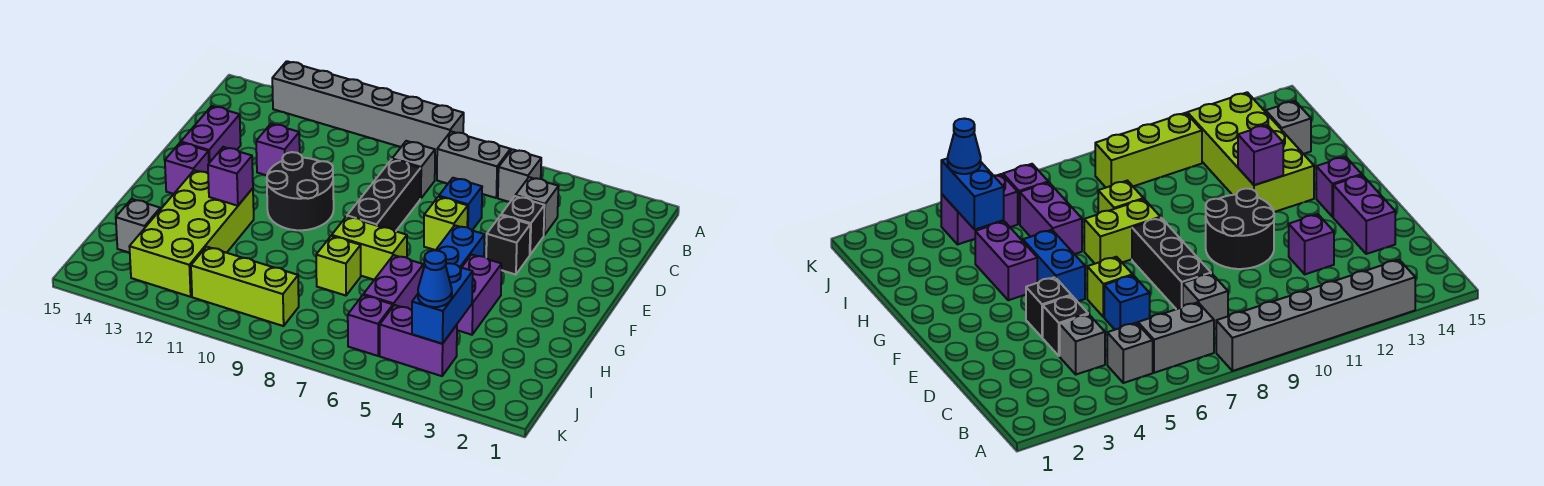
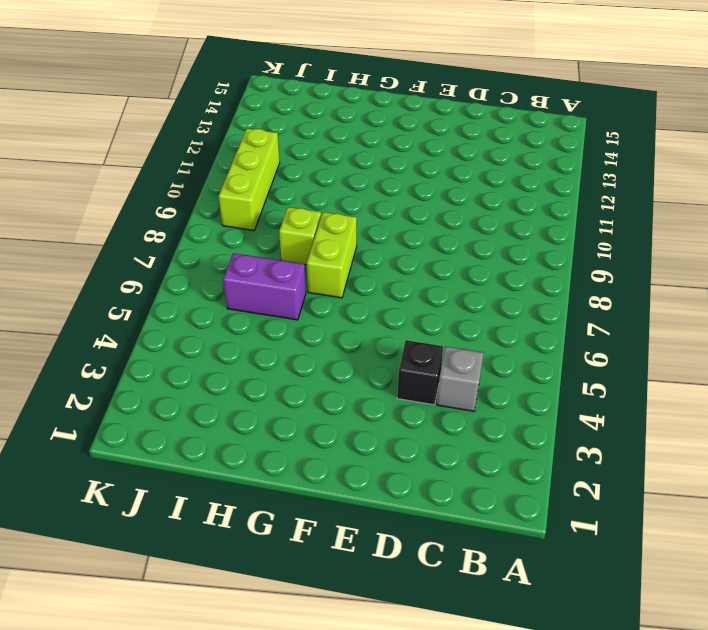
none -> grey brick A8:A13 level 1
none -> grey brick B5 level 1
none -> grey brick B6:B7 level 1

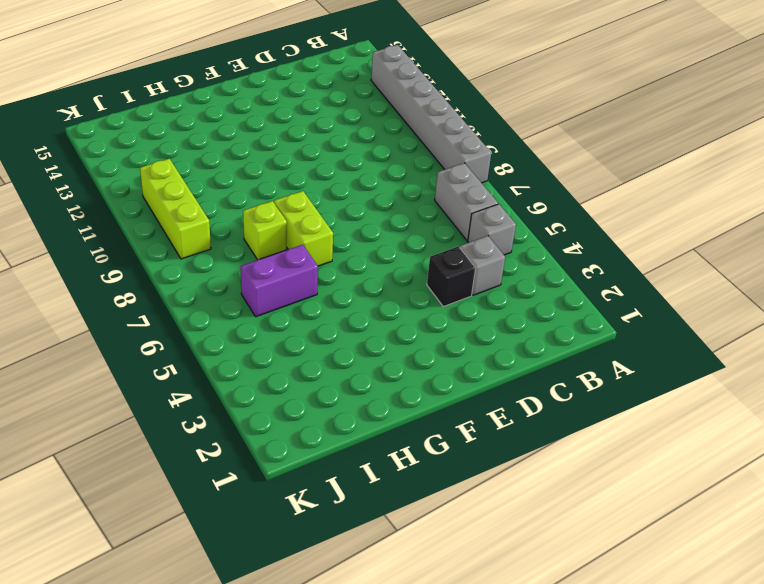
none -> grey brick C8 level 1
none -> blue brick D6 level 1
none -> black brick D8:F8 level 1

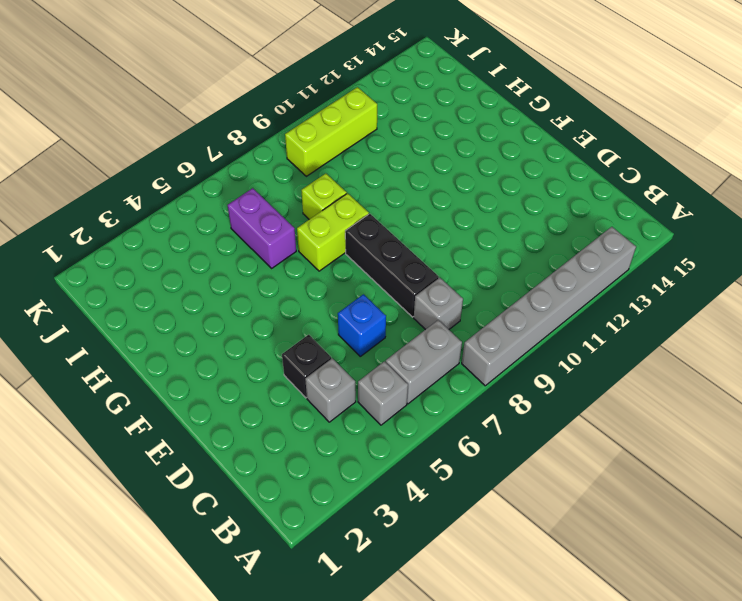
none -> purple brick D12 level 1
none -> purple brick D14:E14 level 1
none -> black brick E4 level 1

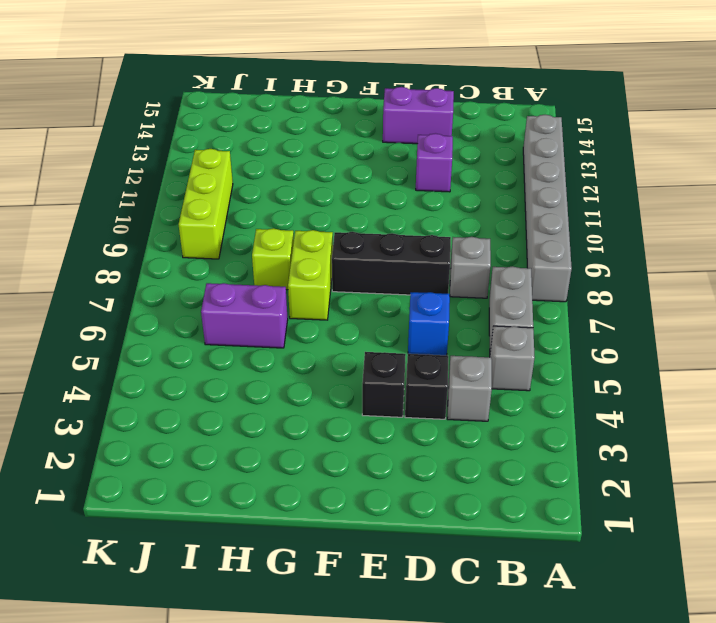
none -> lime brick E6 level 1
none -> black round brick E10:F11 level 1
none -> blue brick F5:G5 level 1

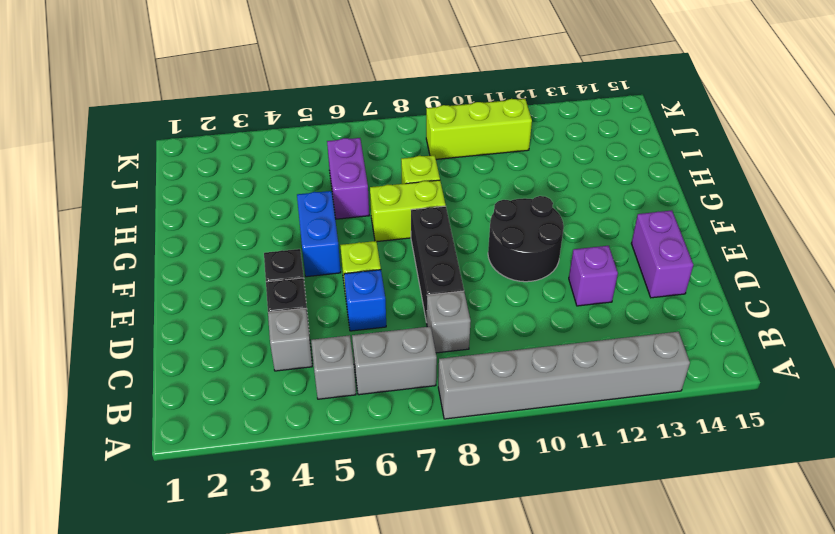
none -> purple brick F14 level 1
none -> purple brick G4:H4 level 1
none -> lime brick G12:J13 level 1

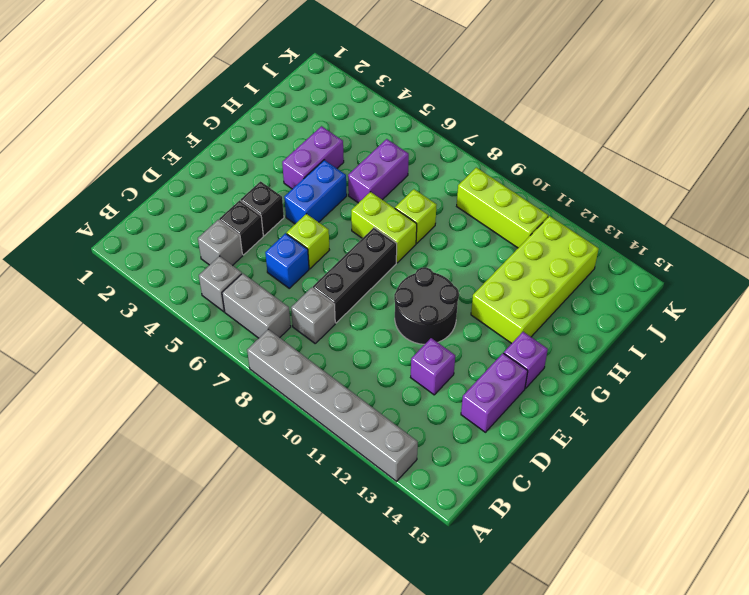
none -> grey brick I14 level 1
none -> purple brick J4:J5 level 1
none -> purple brick J6 level 1

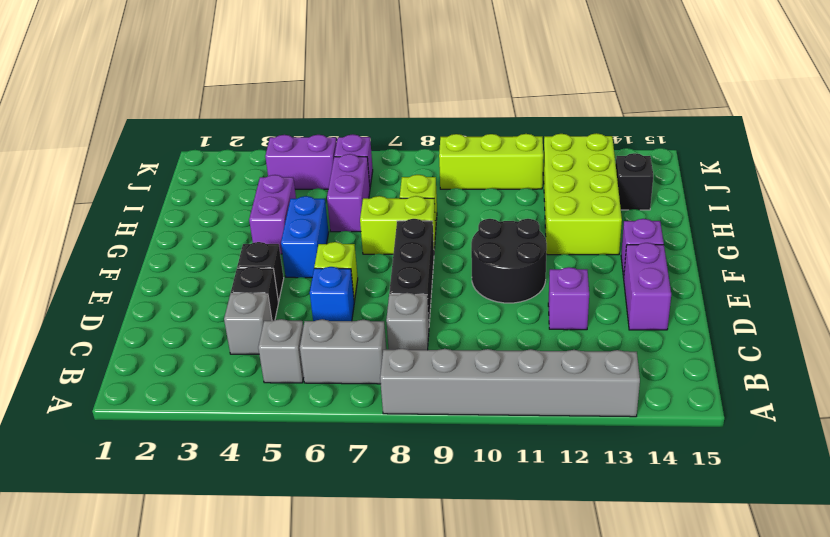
black brick I14 level 1 -> grey brick I14 level 1
none -> purple brick G12 level 2
none -> blue brick I4:J4 level 2
none -> blue cone J4 level 3

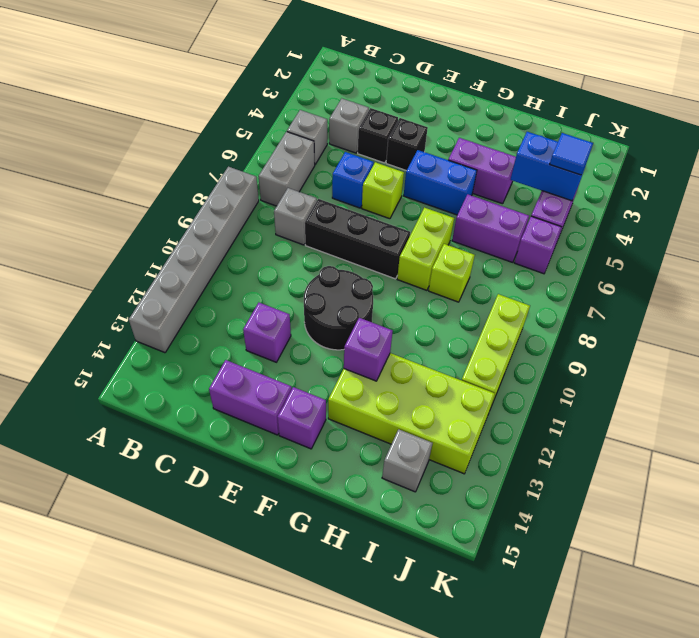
blue tile J4 level 3 -> blue cone J4 level 3

